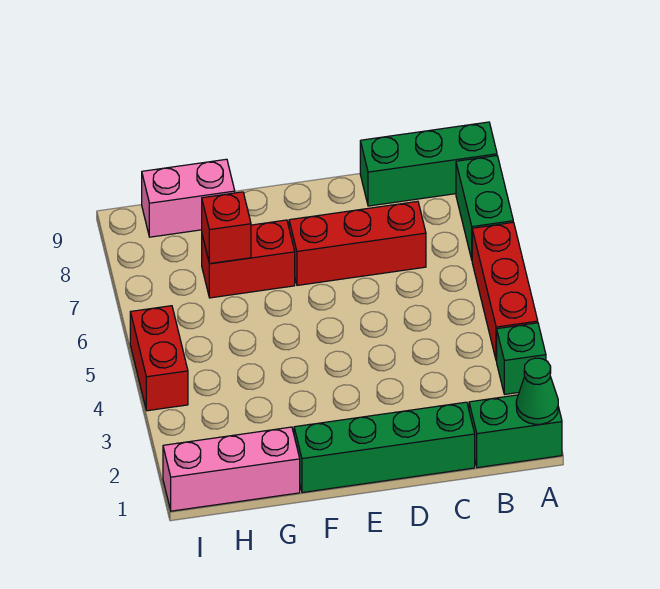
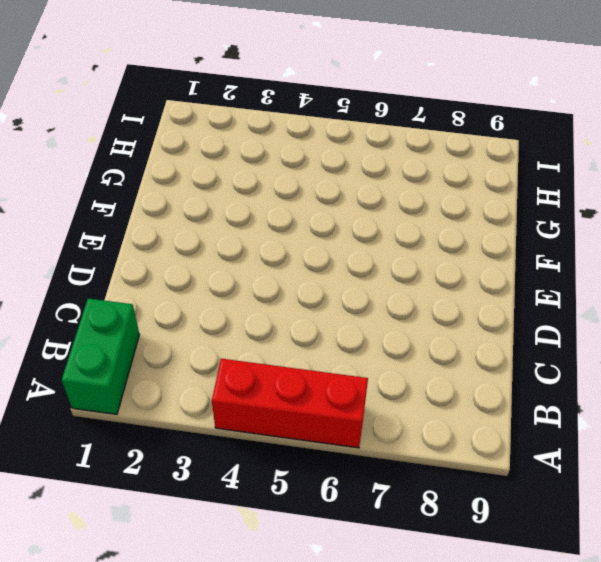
none -> green brick A3 level 1
none -> green brick A7:A8 level 1
none -> green brick A9:C9 level 1

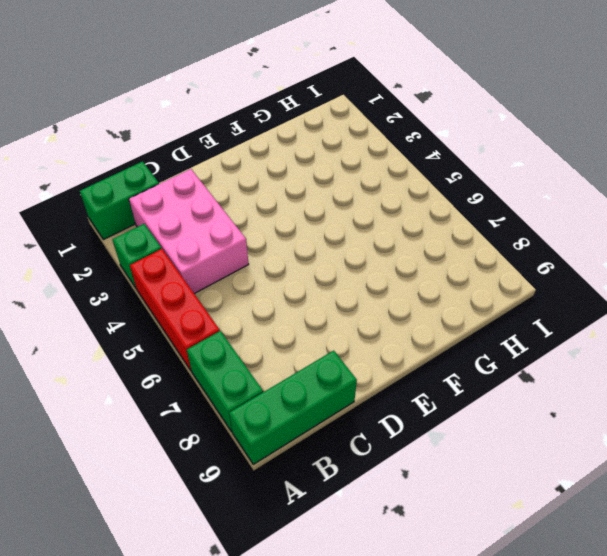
pink brick B2:C4 level 1 -> none
none -> green brick C1:F1 level 1
none -> red brick C7:E7 level 1
none -> red brick F7:G7 level 1

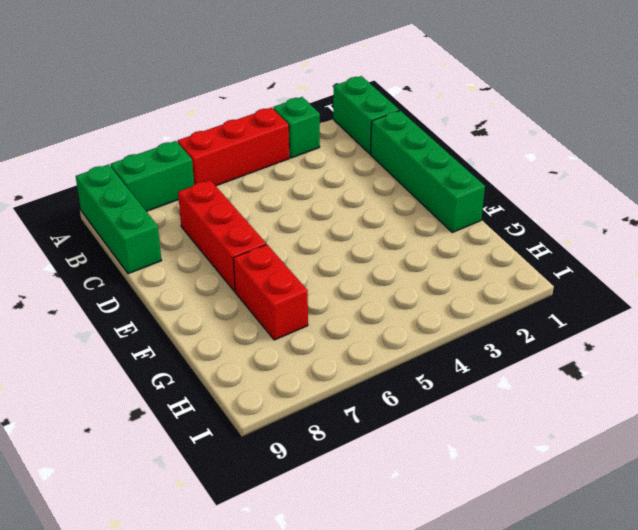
none -> pink brick G1:I1 level 1
none -> pink brick G9:H9 level 1
none -> red brick I4:I5 level 1

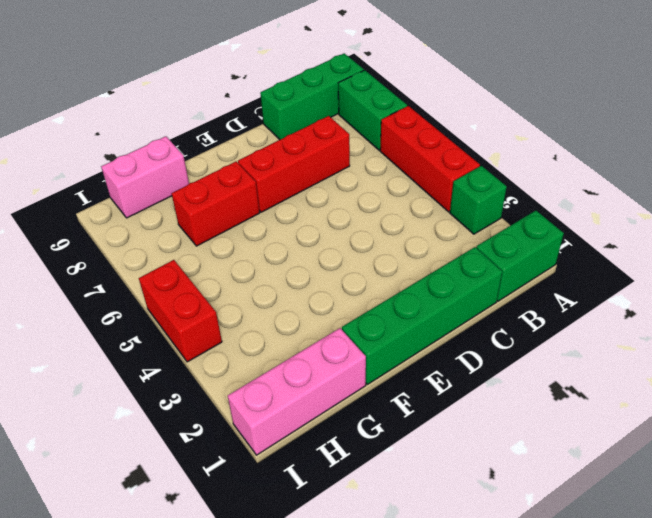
none -> green cone A1 level 2
none -> red brick G7 level 2

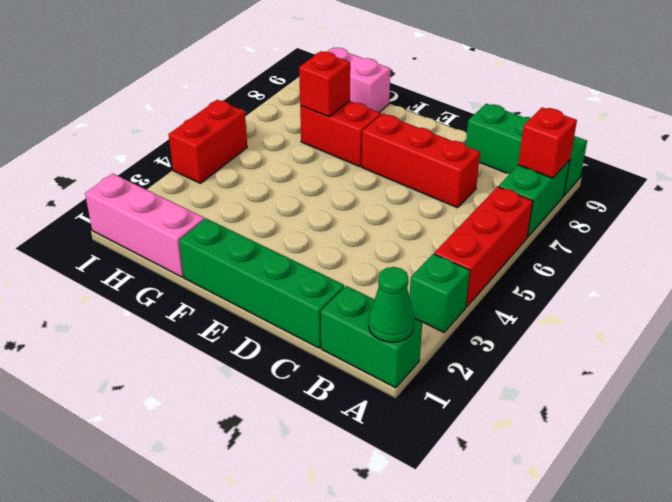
red brick A8 level 2 -> none

